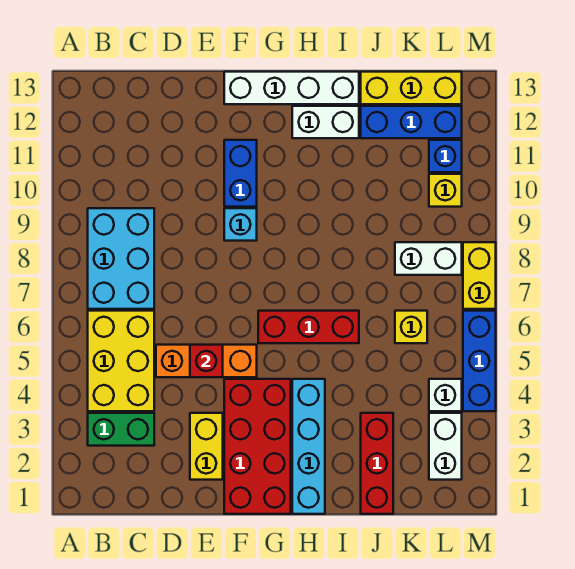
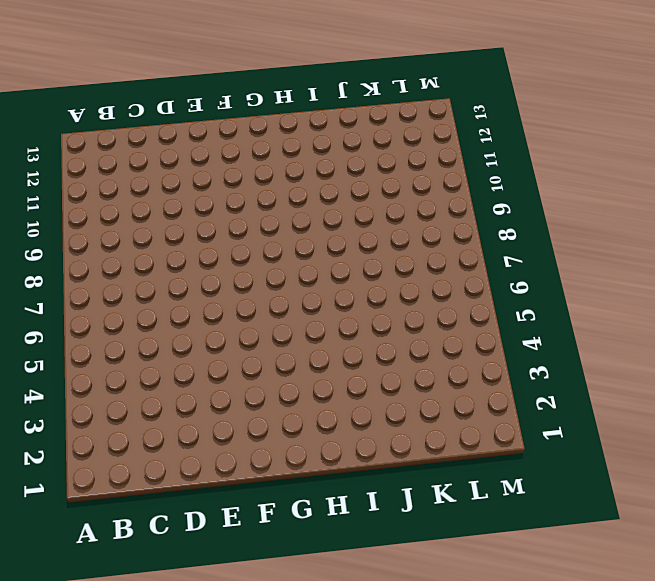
none -> green brick B3:C3 level 1
none -> yellow brick B4:C6 level 1
none -> cyan brick B7:C9 level 1

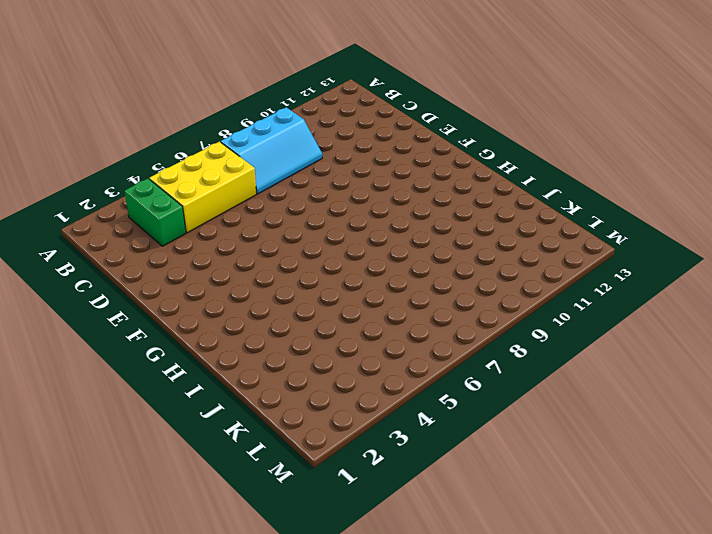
cyan slope B7:C9 level 1 top B -> cyan brick B7:C9 level 1
none -> orange brick D5:F5 level 1
none -> yellow brick E2:E3 level 1
none -> red brick F1:G4 level 1

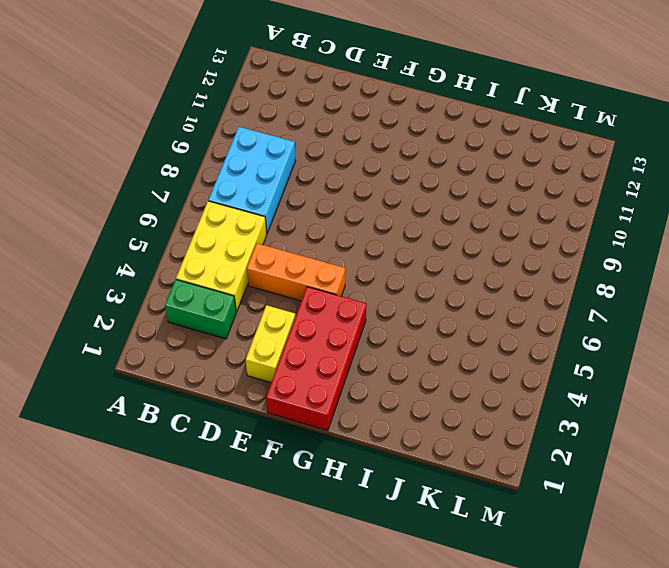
none -> cyan brick F9 level 1
none -> blue brick F10:F11 level 1
none -> white brick F13:I13 level 1

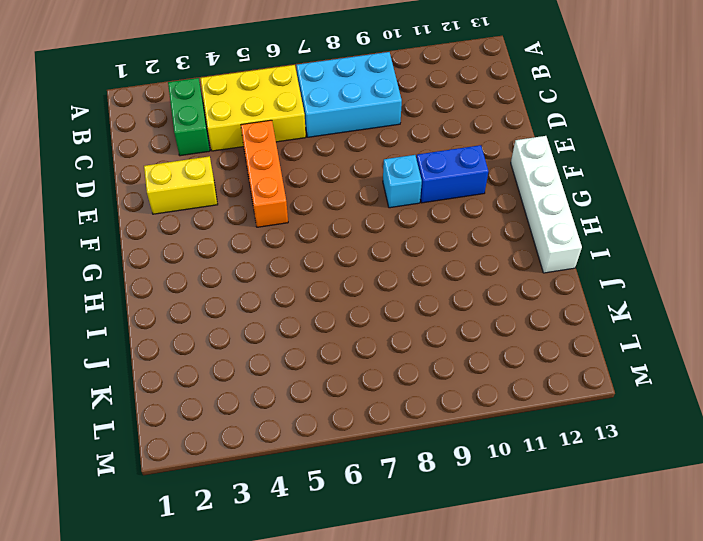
none -> red brick F1:G4 level 1
none -> red brick G6:I6 level 1
none -> cyan brick H1:H4 level 1

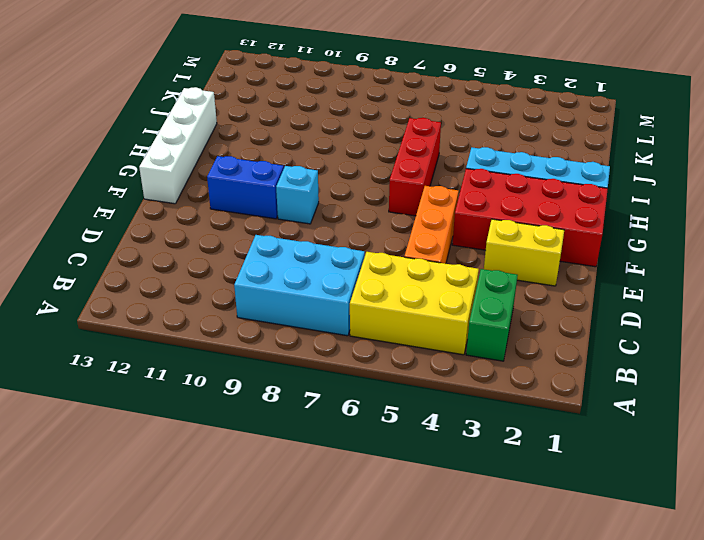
none -> white brick H12:I12 level 1
none -> red brick J1:J3 level 1
none -> blue brick J12:L12 level 1

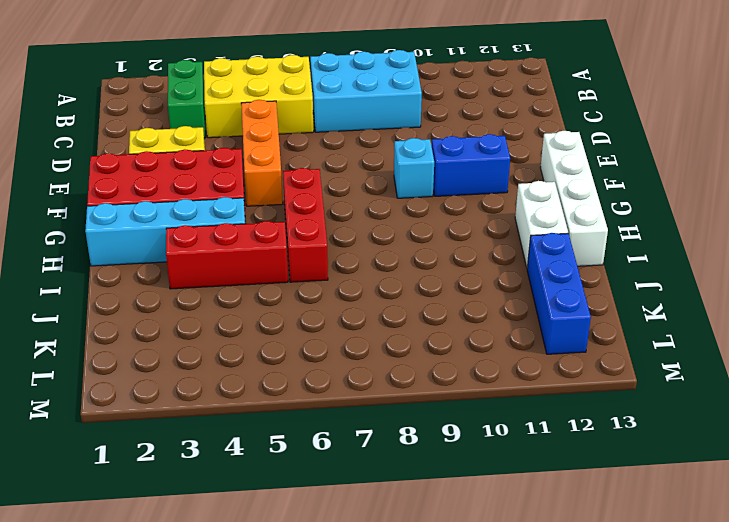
red brick I3:I5 level 1 -> red brick J1:J3 level 1
none -> yellow brick J13:L13 level 1
none -> yellow brick K6 level 1
none -> white brick K8:L8 level 1

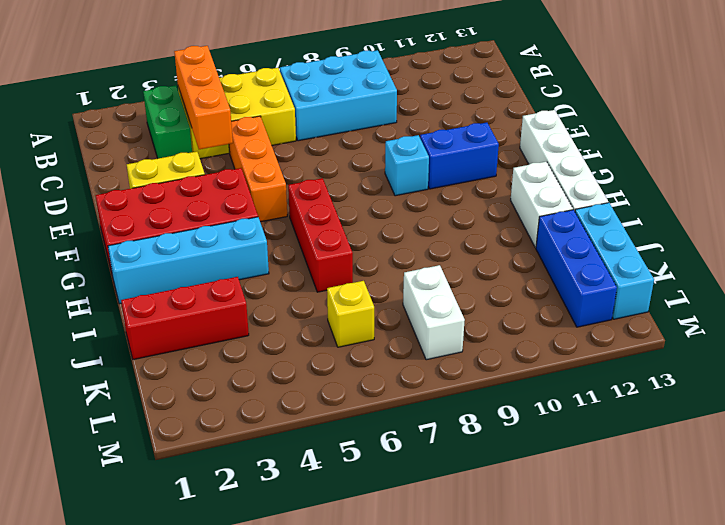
orange brick B4:D4 level 2 -> none
cyan brick J13:L13 level 1 -> yellow brick J13:L13 level 1
none -> white brick L2:L3 level 1
none -> white brick L4 level 1
none -> yellow brick L10 level 1

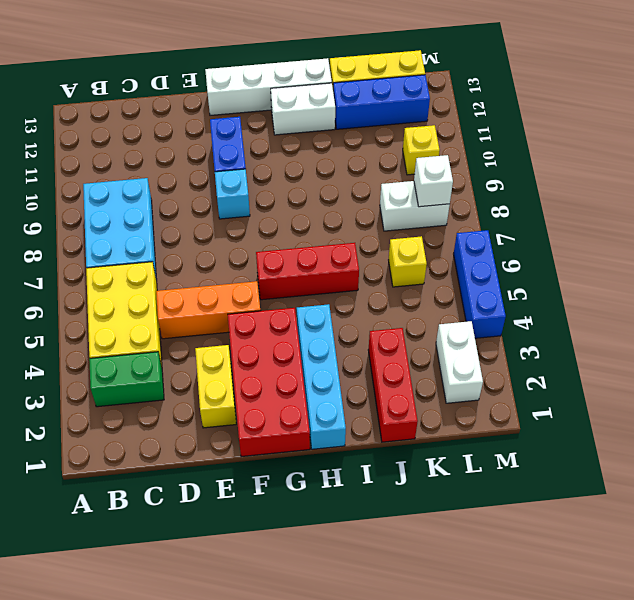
white brick L8 level 2 -> white brick L4 level 1
none -> blue brick L11 level 1
none -> yellow brick M7:M8 level 1
none -> red brick E5 level 2

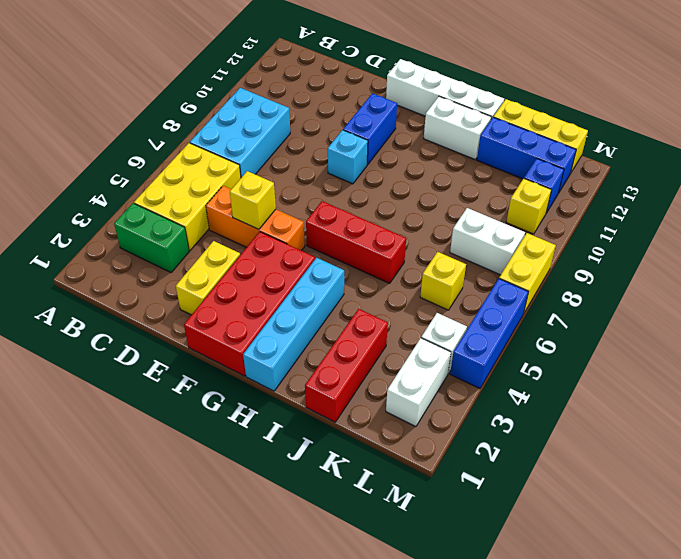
yellow brick E5 level 2 -> red brick E5 level 2

